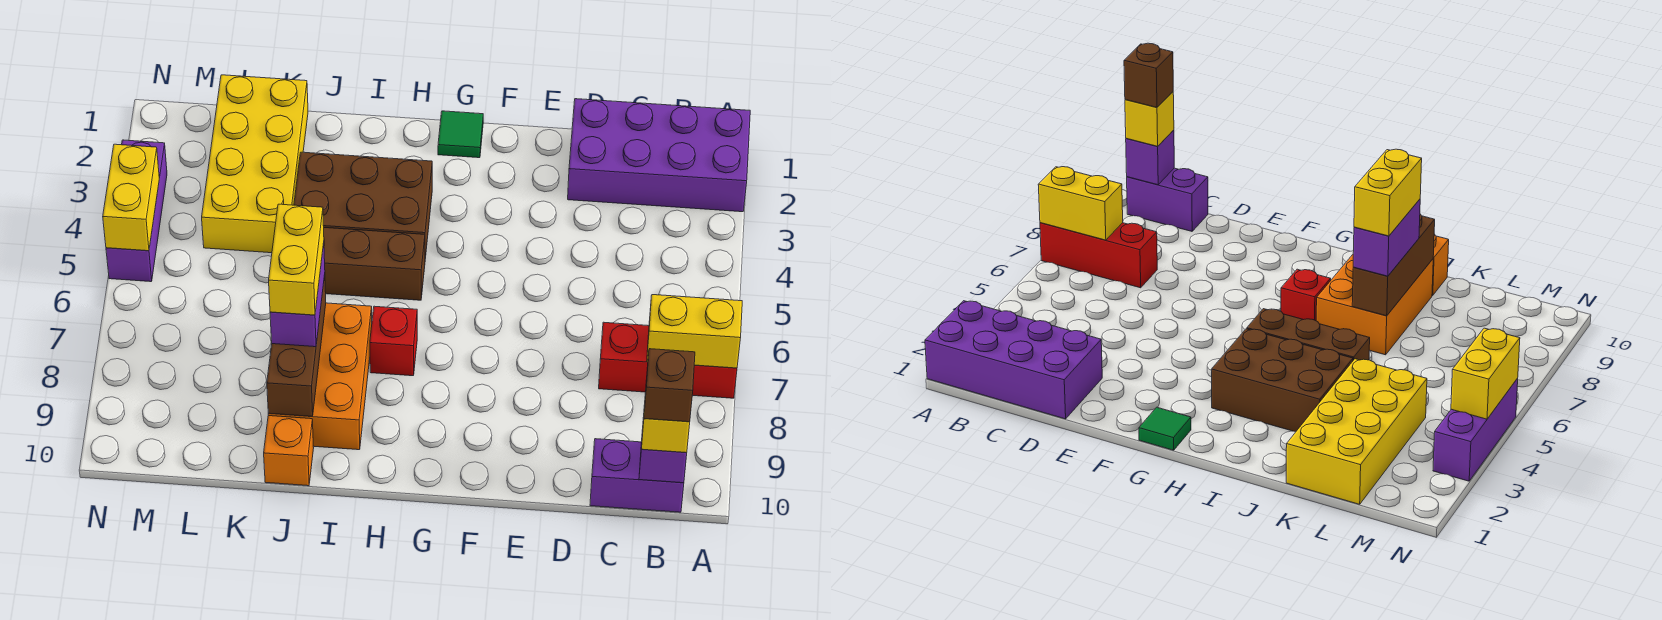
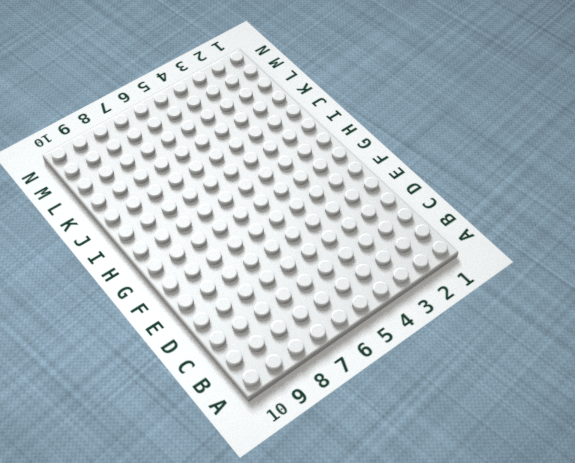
none -> purple brick A1:D2 level 1
none -> red brick A7:C7 level 1
none -> purple brick B10:C10 level 1

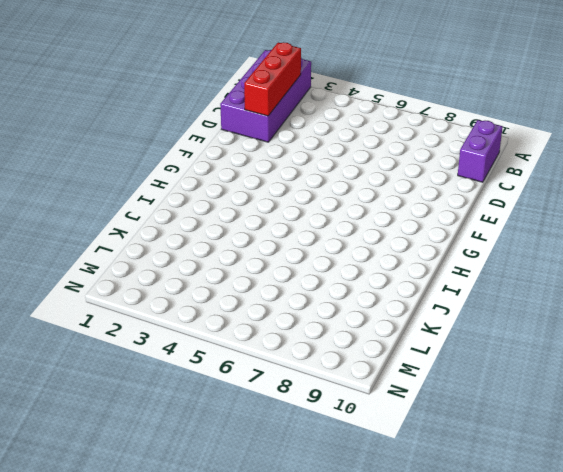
red brick B2:D2 level 2 -> red brick A7:C7 level 1
none -> green tile G1 level 1
none -> brown brick H3:J4 level 1
none -> brown brick H5:J5 level 1

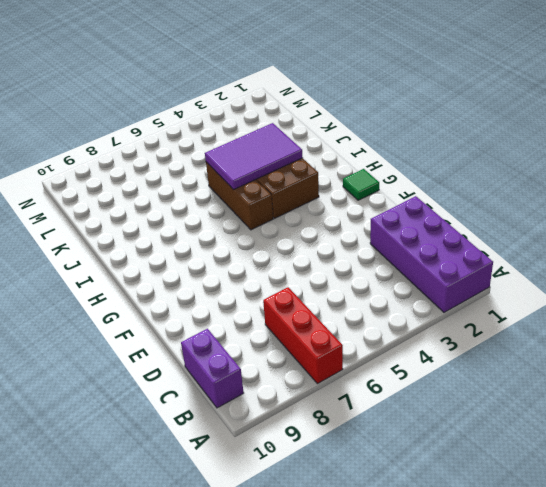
purple tile I3:J5 level 2 -> none
none -> red brick H7 level 1
none -> orange brick I7:J9 level 1
none -> orange brick J10 level 1

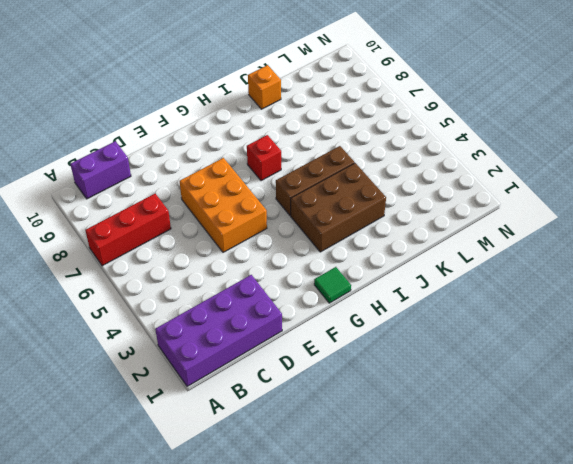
orange brick E5:F7 level 1 -> orange brick I7:J9 level 1
none -> yellow brick K1:L4 level 1
none -> purple brick N3:N5 level 1
none -> yellow brick A7:B7 level 2

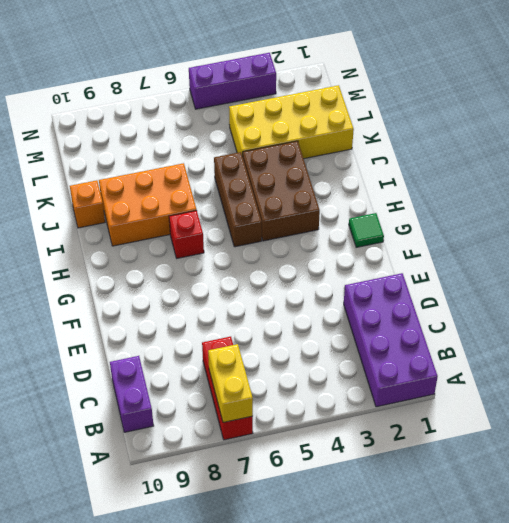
none -> purple brick B10 level 2
none -> brown brick J7:J9 level 2
none -> yellow brick N4:N5 level 2

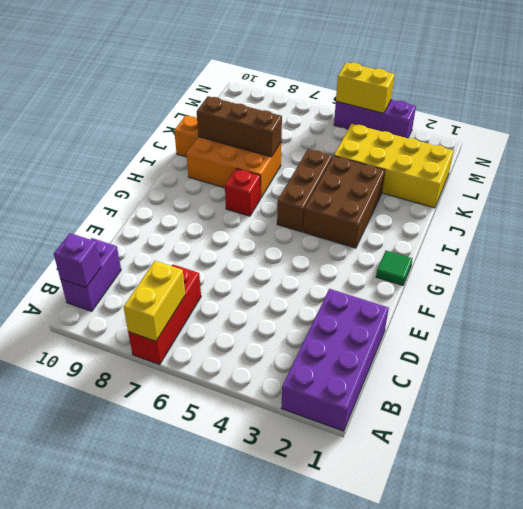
none -> yellow brick B10 level 3
none -> purple brick J7:J8 level 3
none -> brown brick B10 level 4

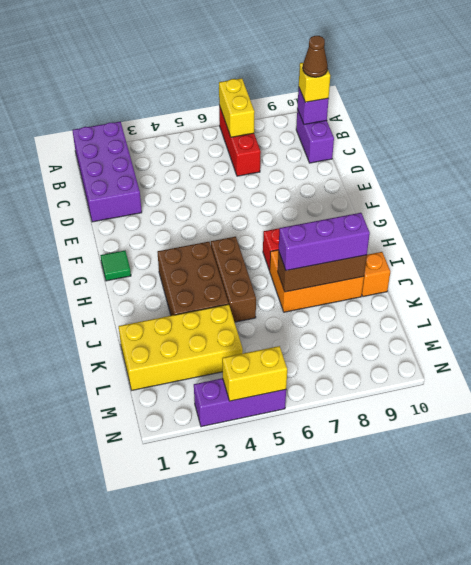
brown cone B10 level 4 -> brown brick B10 level 4
purple brick J7:J9 level 3 -> purple brick J7:J8 level 3
none -> yellow brick J7:J8 level 4

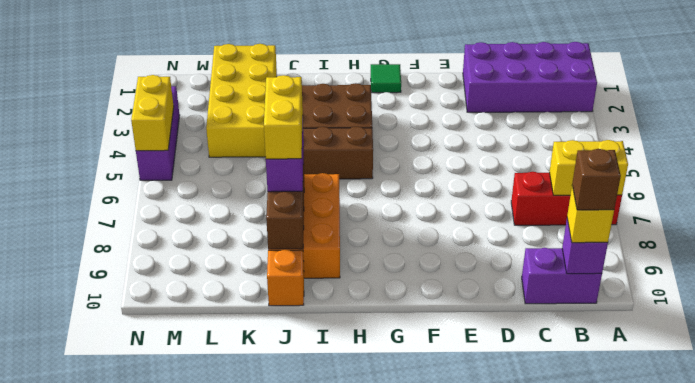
none -> red brick H7 level 1

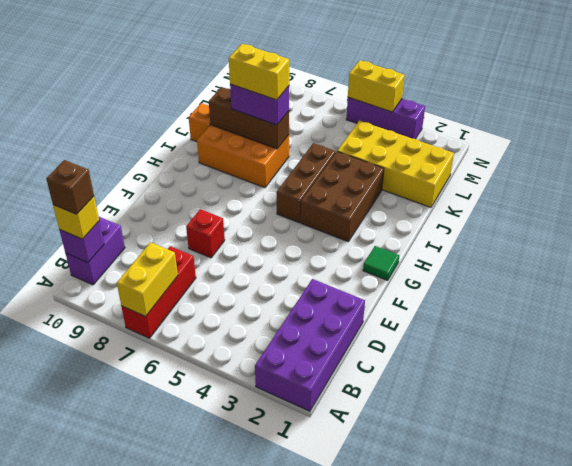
red brick E7 level 1 -> red brick H7 level 1

